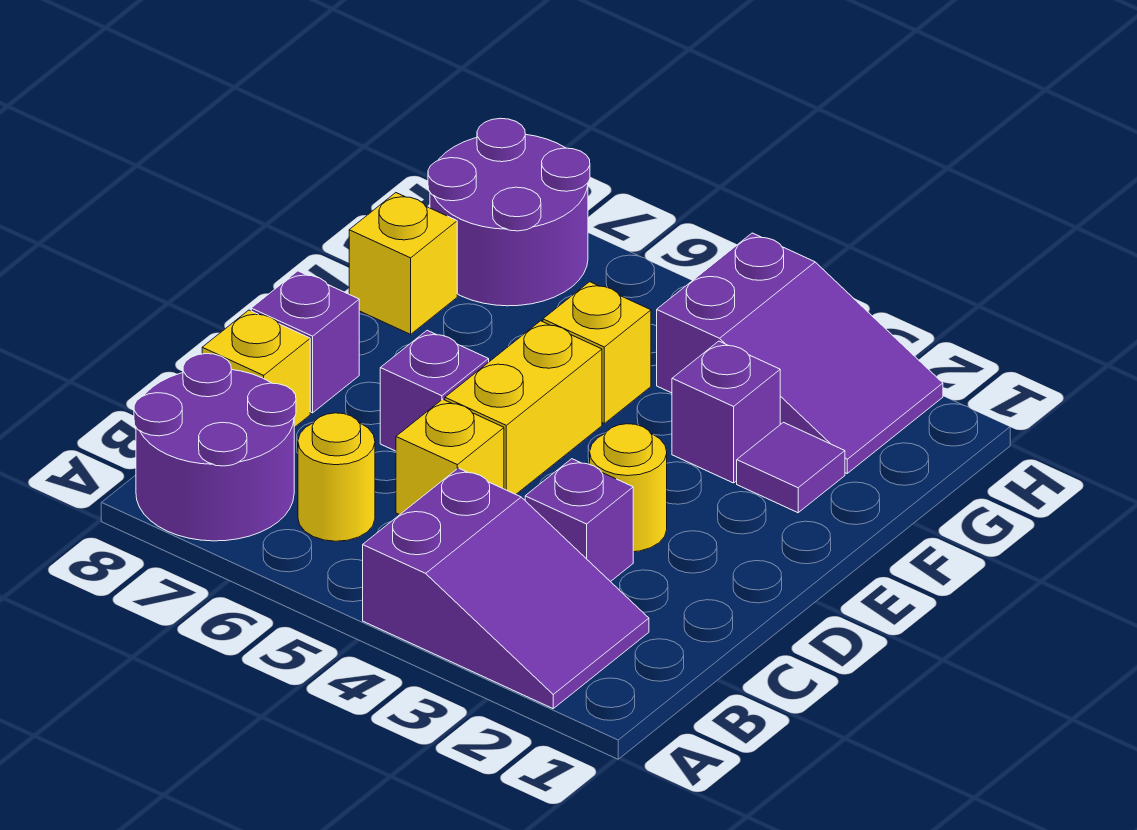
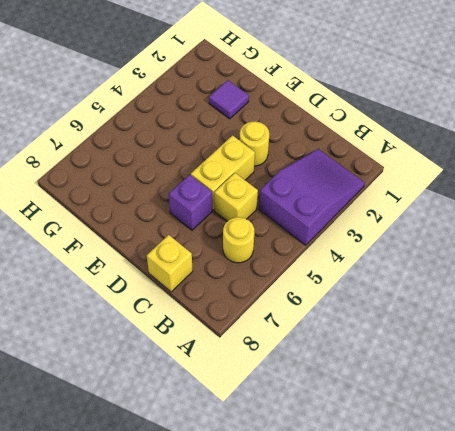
yellow brick D4:D5 level 1 -> yellow brick D5:E5 level 1
none -> purple round brick A7:B8 level 1
none -> purple brick C3 level 1
none -> purple brick D8 level 1

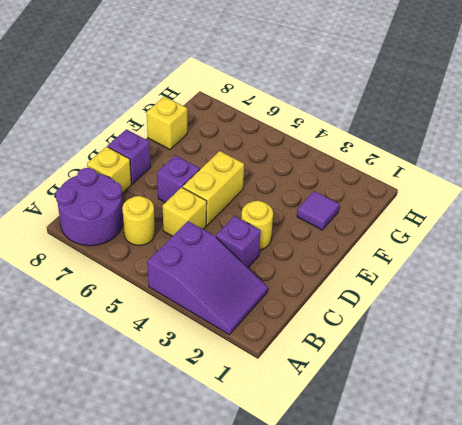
none -> purple brick F3 level 1
none -> yellow brick F5 level 1
none -> purple slope G2:H4 level 1 top 4

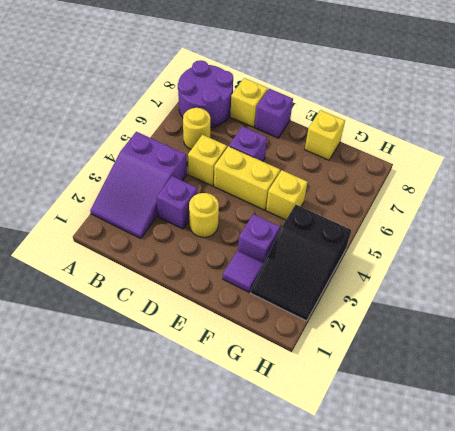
black slope G2:H4 level 1 top 4 -> purple slope G2:H4 level 1 top 4
none -> purple round brick G7:H8 level 1

